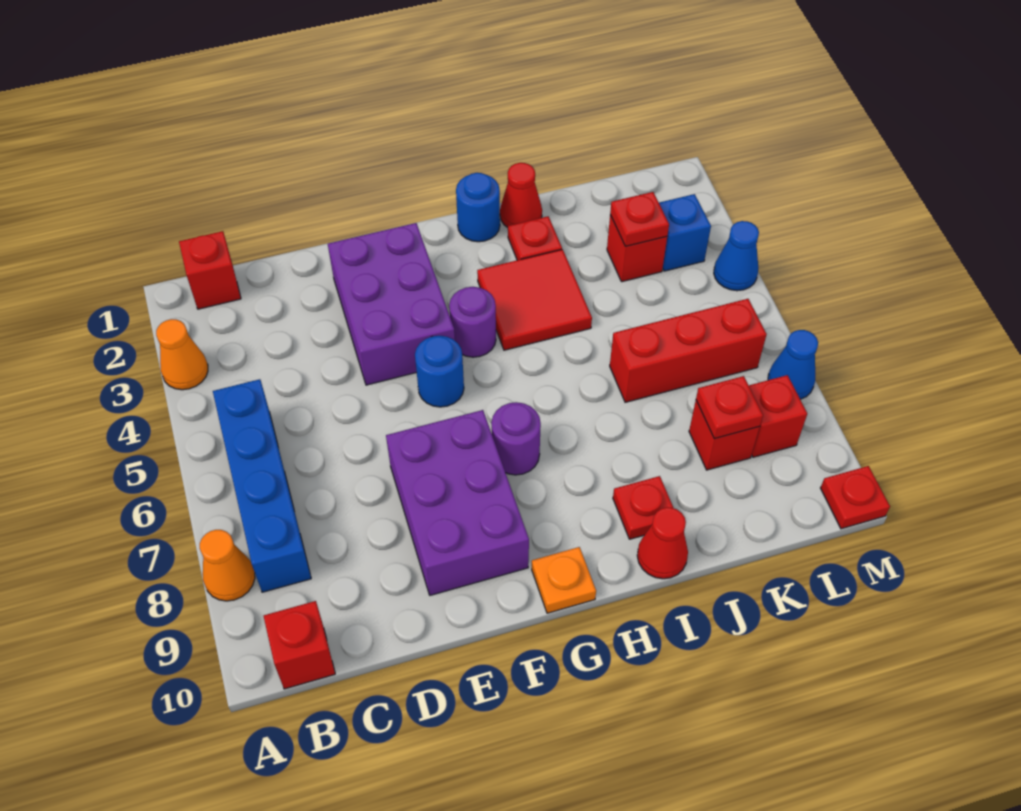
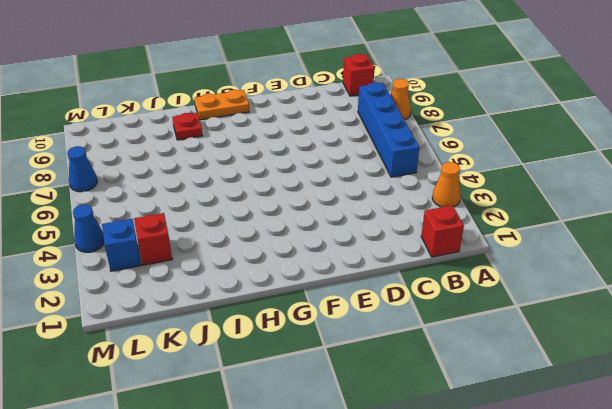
orange plate G10:H10 level 1 -> orange plate G10 level 1
none -> purple brick E2:F4 level 1
none -> purple brick E7:F9 level 1
none -> blue round brick F5 level 1

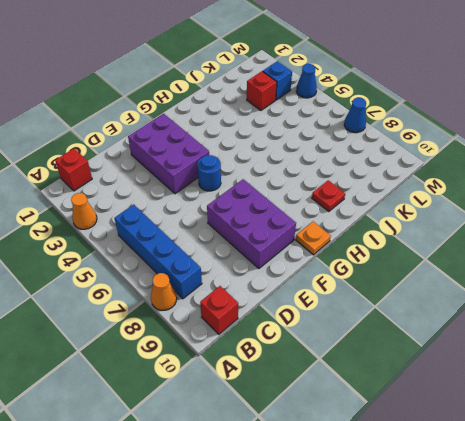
none -> purple round brick G4 level 1
none -> purple round brick G7 level 1
none -> blue round brick H1 level 1

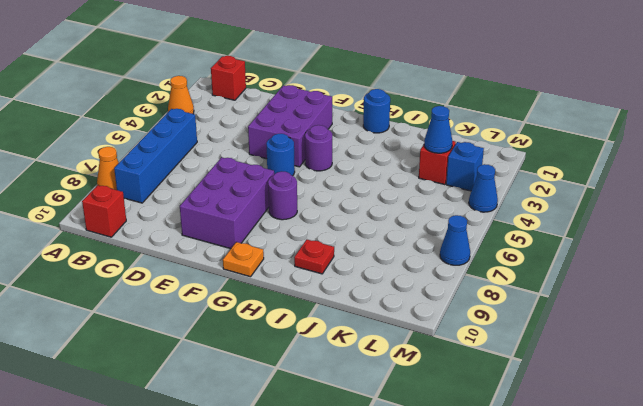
blue cone K3 level 2 -> red plate K3 level 2
none -> red tile H3:I4 level 1
none -> red cone I1 level 1
none -> red plate I2 level 1

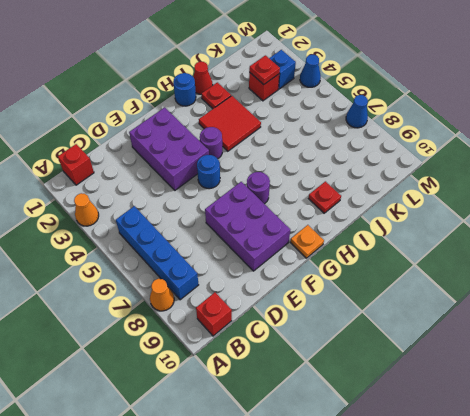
none -> red cone I10 level 1
none -> red brick J6:L6 level 1
none -> red brick K8 level 1

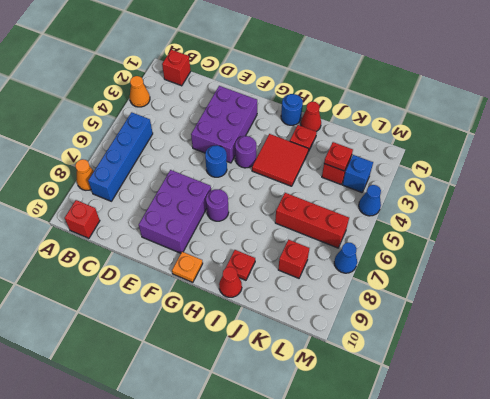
none -> red brick L8 level 1
none -> red plate M10 level 1
none -> red plate K8 level 2

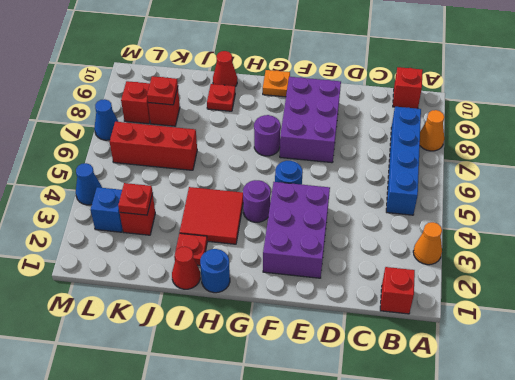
none -> red plate M10 level 1

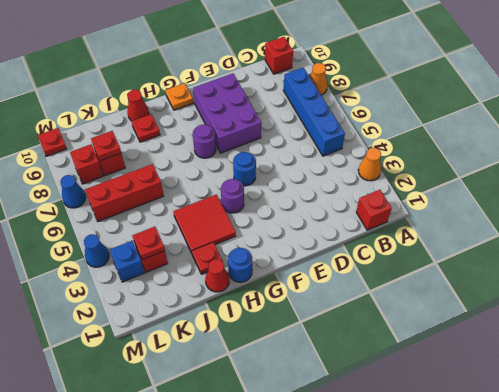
none -> purple brick E2:F4 level 1

